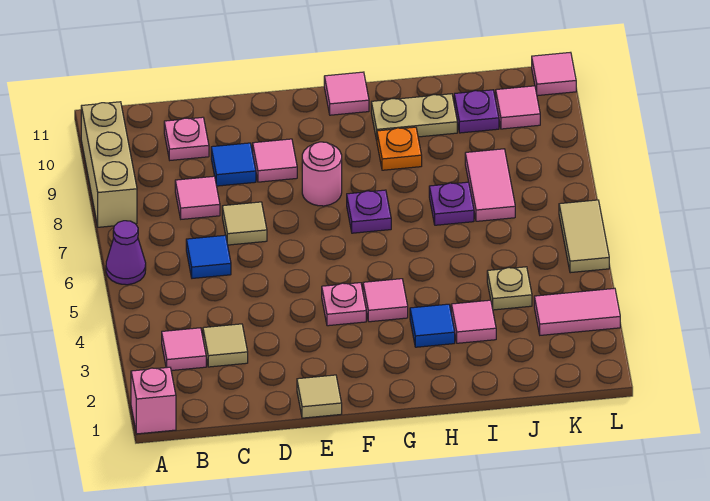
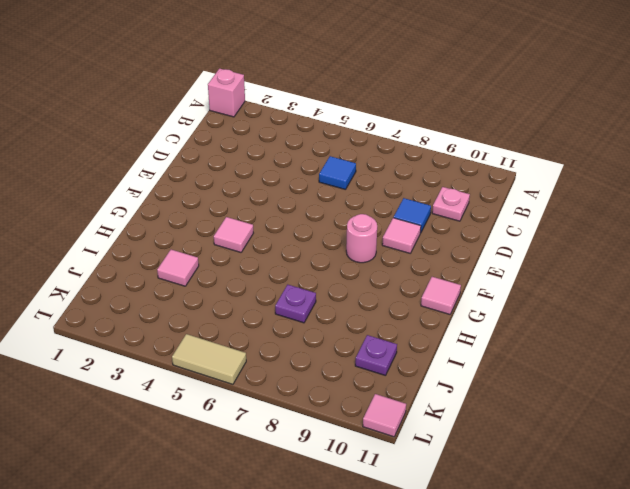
none -> purple cone A6 level 1
none -> tan brick A8:A10 level 1
none -> pink tile B3 level 1

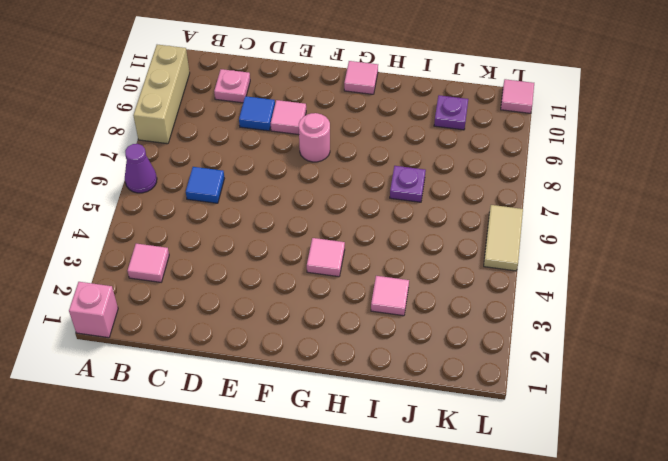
none -> tan tile C3 level 1
none -> pink tile C8 level 1
none -> tan tile D7 level 1

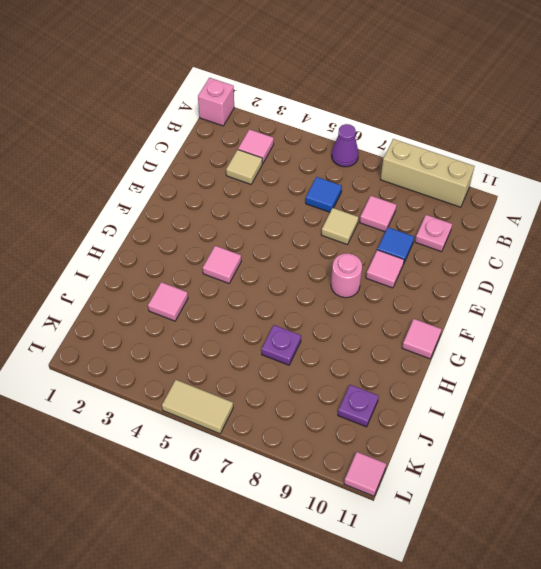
none -> tan tile E1 level 1
none -> pink plate F4 level 1
none -> purple plate G7 level 1

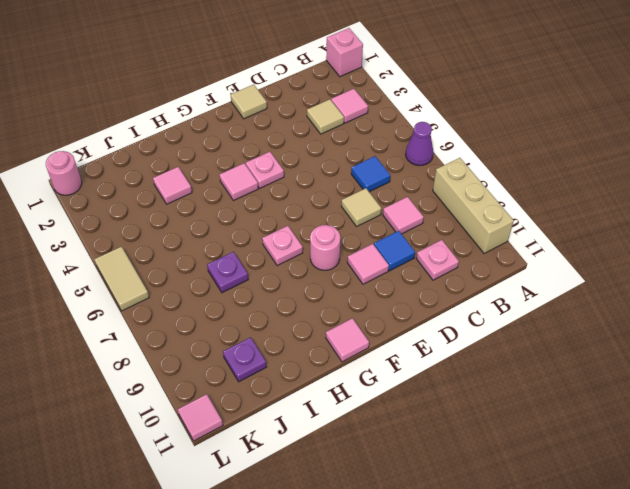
pink plate G7 level 1 -> purple plate G7 level 1
pink round brick L1 level 1 -> none
none -> blue tile H3 level 1
none -> orange plate H9 level 1
none -> tan plate H10:I10 level 1

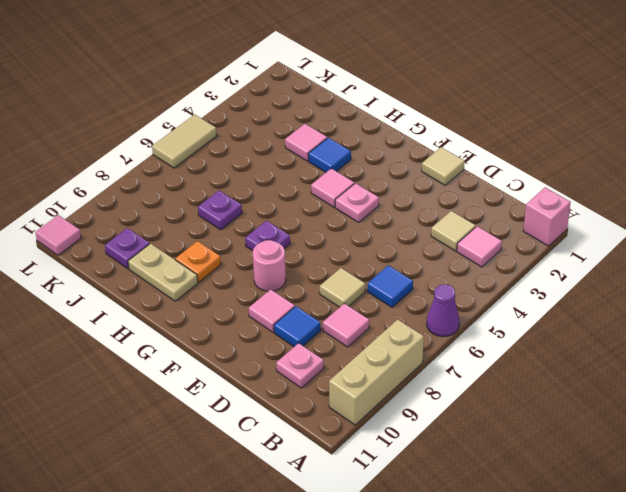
none -> pink tile G11 level 1
none -> tan plate J4 level 1
none -> pink tile J7:J8 level 1

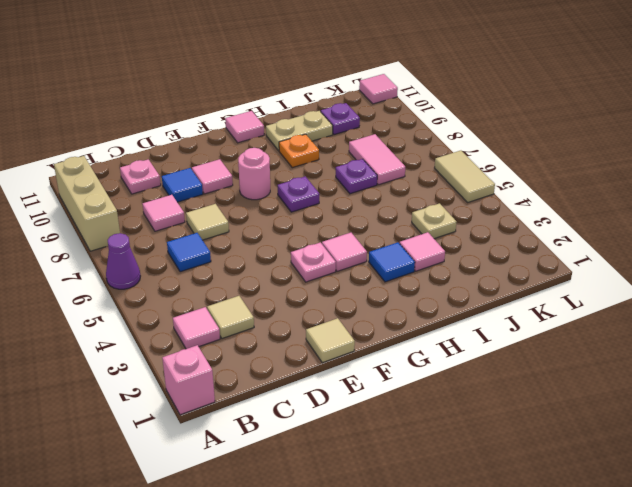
none -> pink tile K3:L3 level 1
none -> pink tile K10 level 1

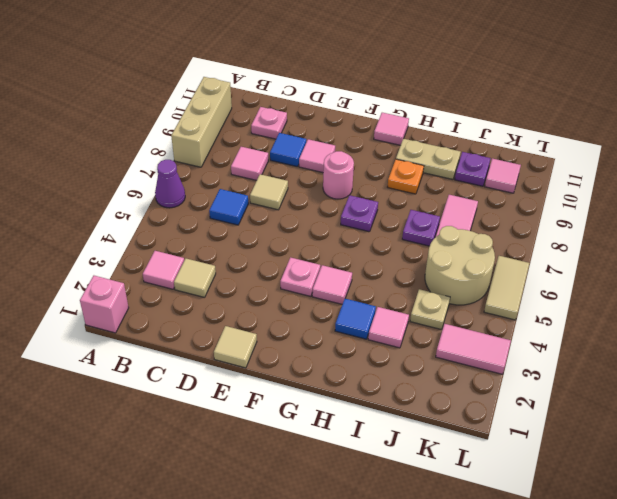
tan round brick J5:K6 level 1 -> none
none -> pink tile L11 level 1

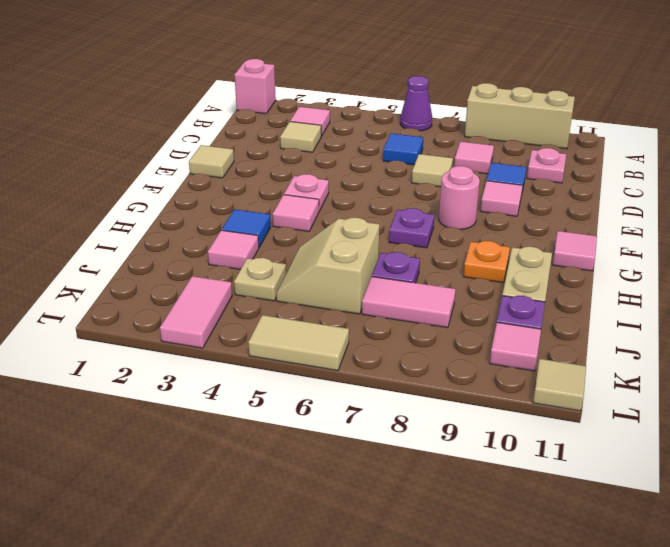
tan slope I5:J6 level 1 top 6 -> none
tan tile L11 level 1 -> pink tile L11 level 1

